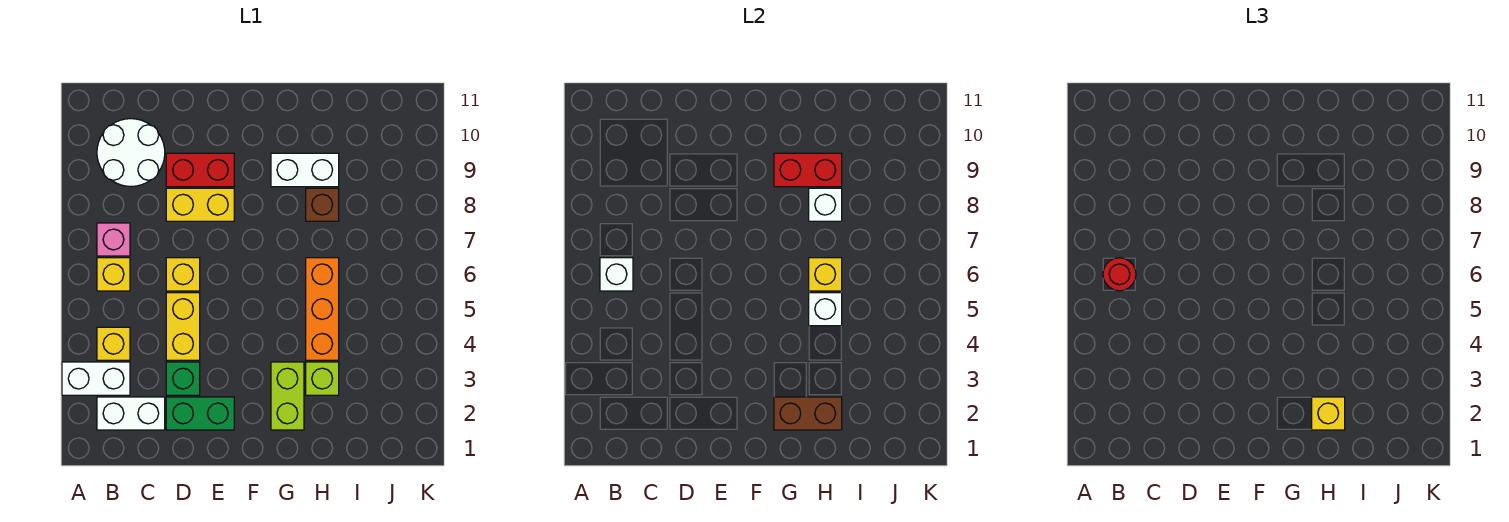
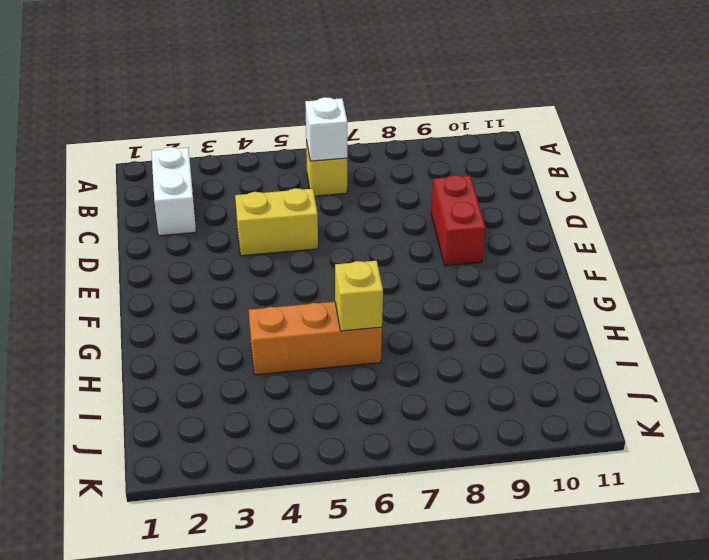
none -> white brick A3:B3 level 1
none -> yellow brick B4 level 1
none -> pink brick B7 level 1

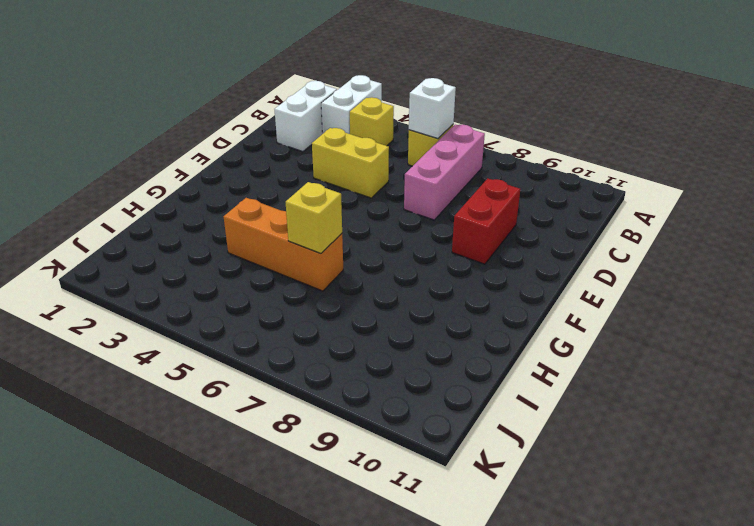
pink brick B7:D7 level 1 -> pink brick B7 level 1
none -> white round brick B9:C10 level 1
none -> green brick D2:E2 level 1
none -> green brick D3 level 1

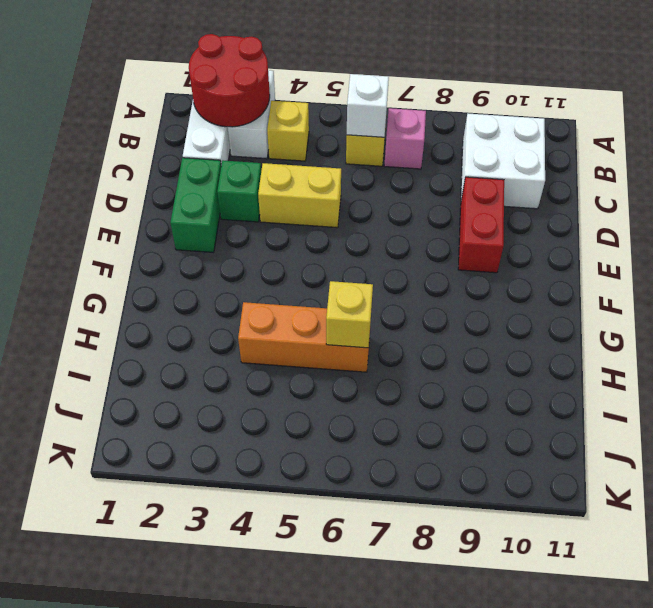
red round brick A2:B3 level 2 -> none
white brick B9:C10 level 1 -> white round brick B9:C10 level 1
none -> yellow brick D6 level 1
none -> yellow brick D8:E8 level 1
none -> lime brick G2:G3 level 1

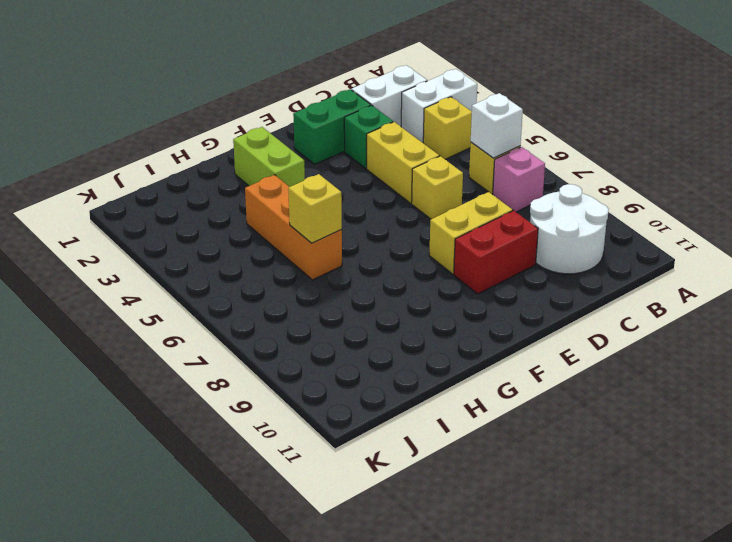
none -> white brick G9:H9 level 1
none -> lime brick H3 level 1
none -> brown brick H8 level 1

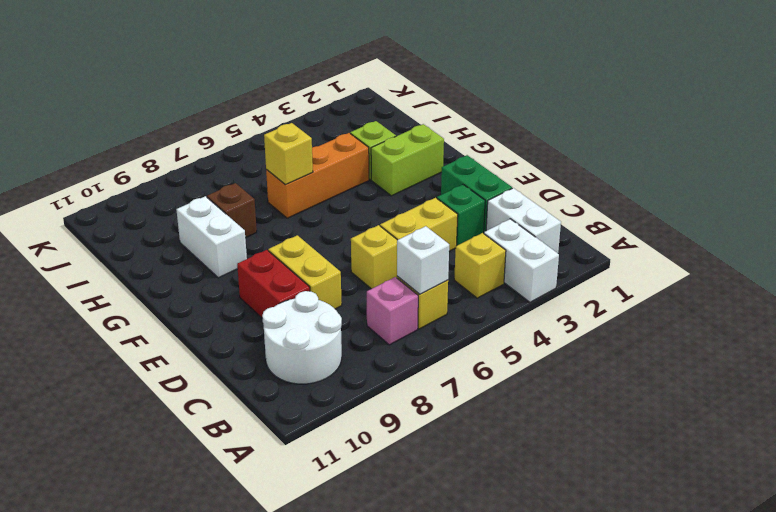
none -> brown brick G2:H2 level 2
none -> red brick G9:H9 level 2
none -> white brick H5 level 2

